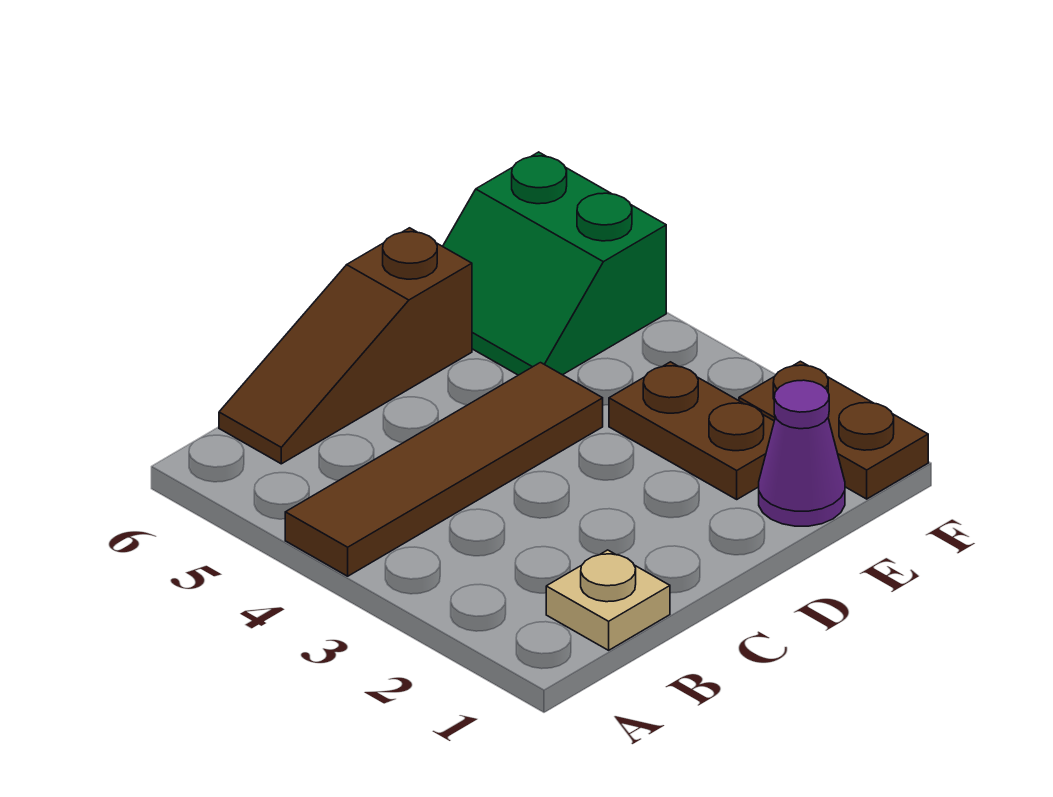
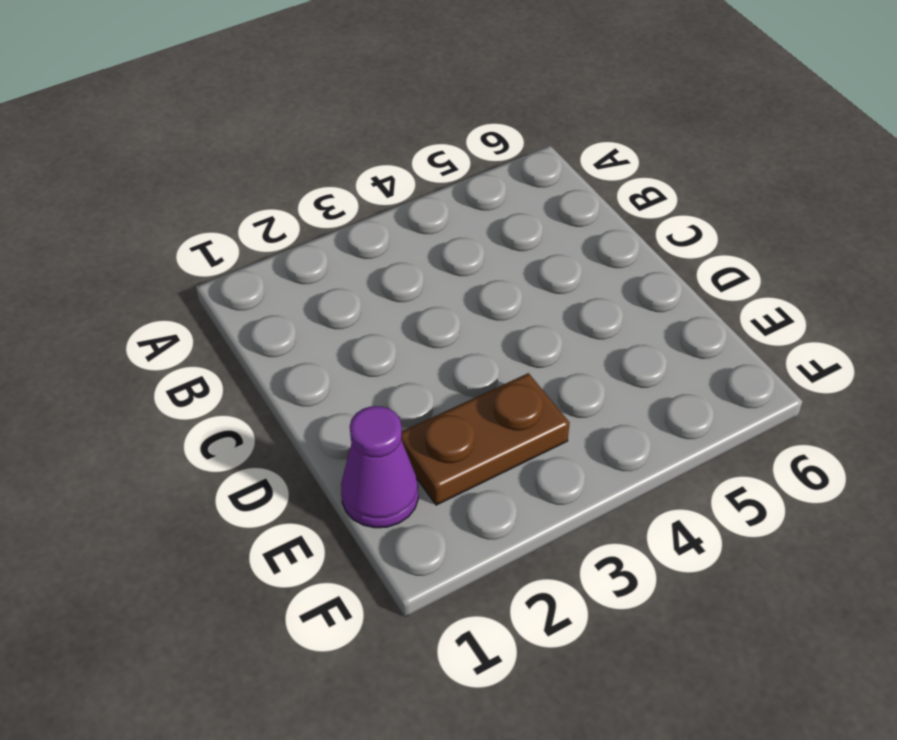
none -> brown tile A4:D4 level 1
none -> tan plate B1 level 1

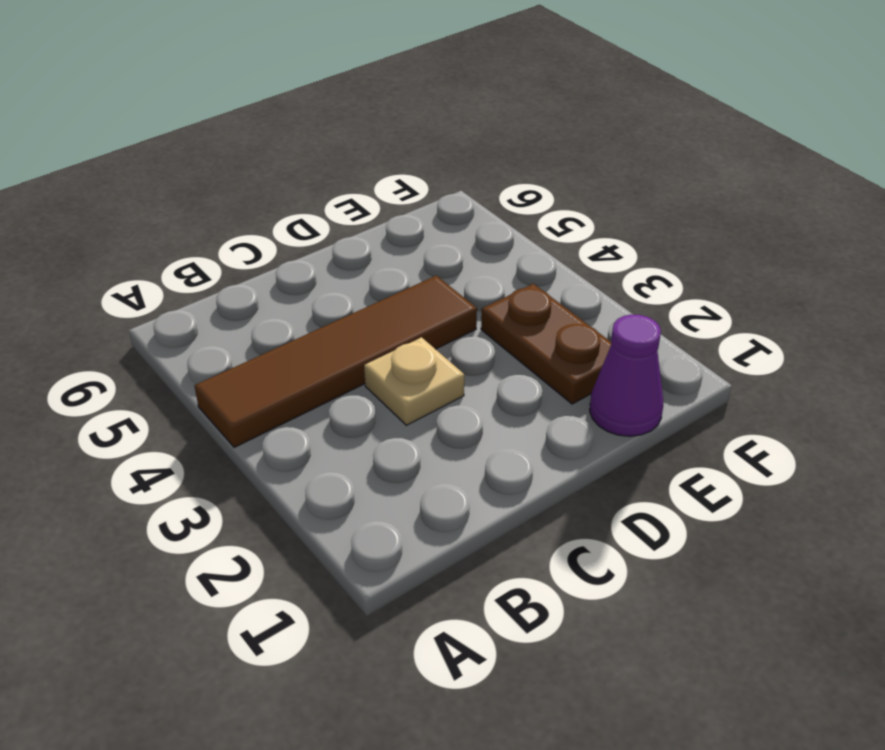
tan plate C3 level 1 -> tan plate B1 level 1
none -> brown slope B6:D6 level 1 top D
none -> green slope E5:F6 level 1 top F

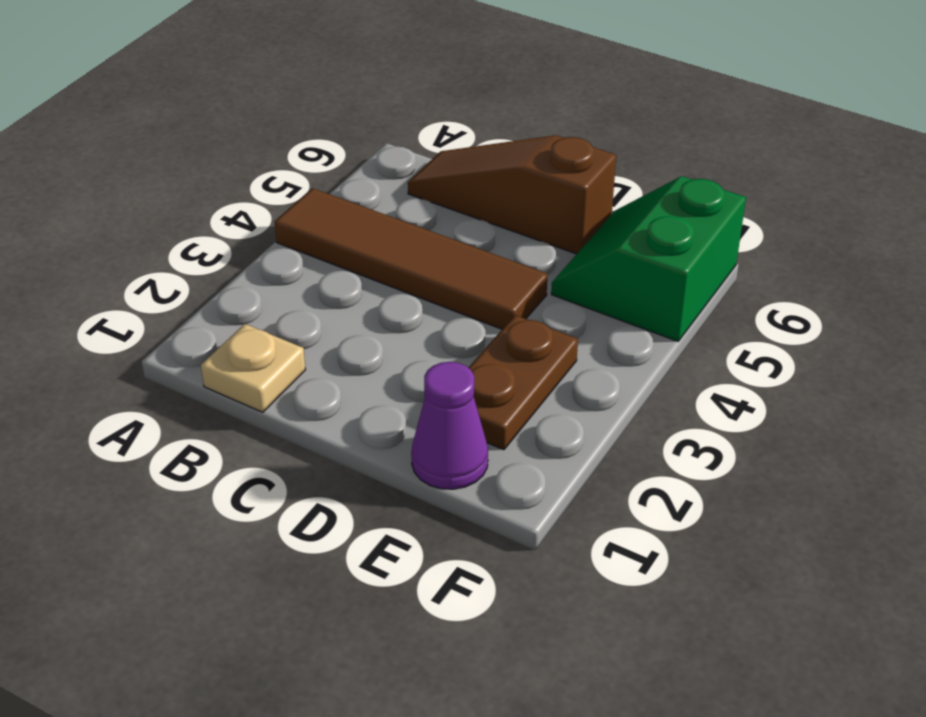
none -> brown plate F1:F2 level 1

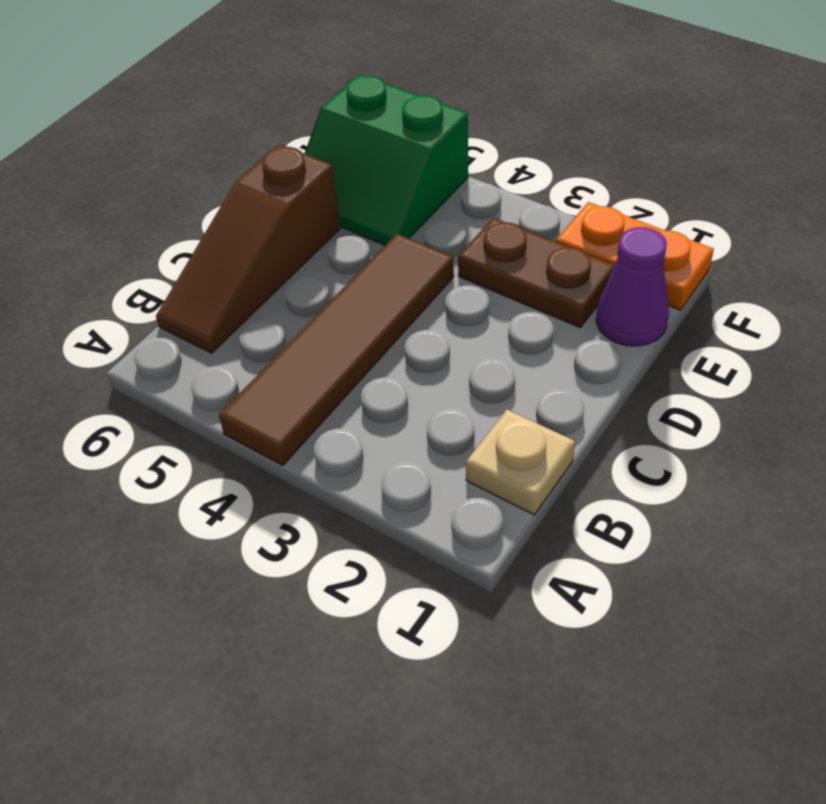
orange plate F1:F2 level 1 -> brown plate F1:F2 level 1

